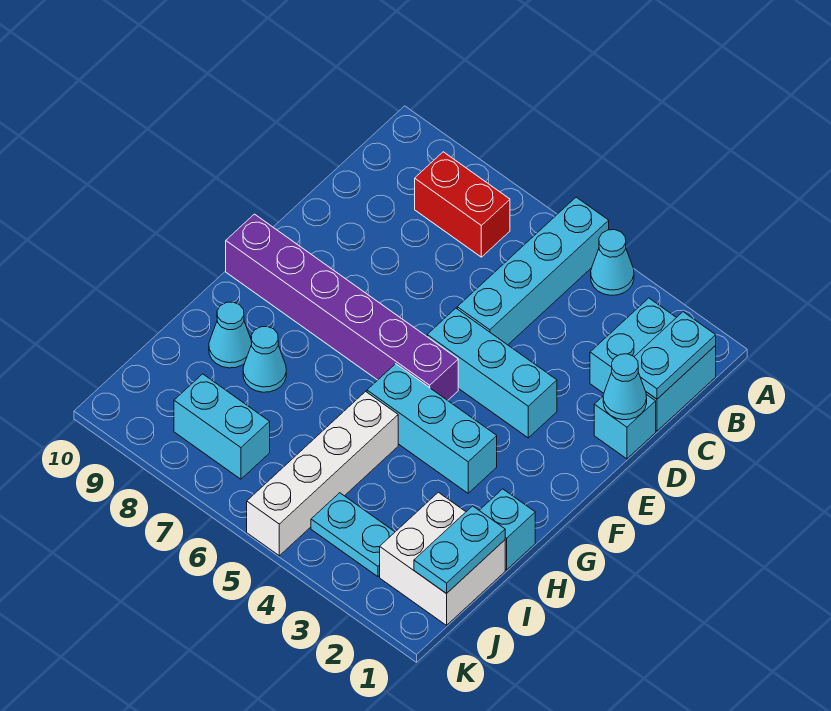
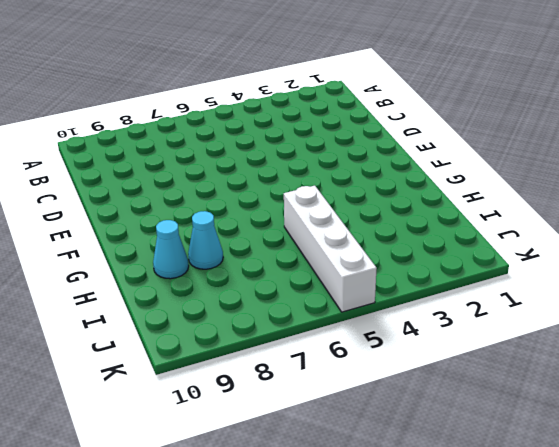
none -> cyan cone A4 level 1
none -> cyan brick A5:D5 level 1
none -> cyan brick B1:C2 level 1

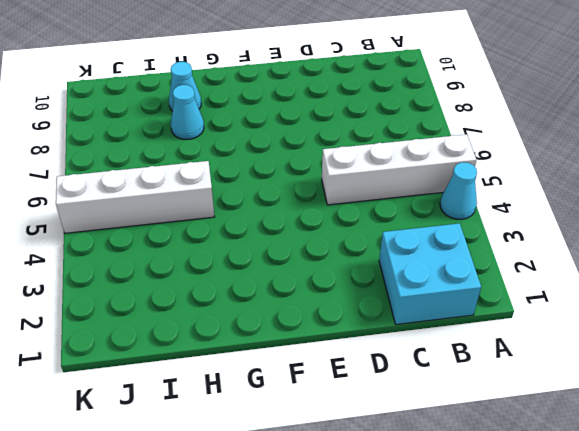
white brick A5:D5 level 1 -> cyan brick A5:D5 level 1
none -> red brick B7:B8 level 1
none -> cyan brick D1 level 1
none -> cyan brick E3:E5 level 1

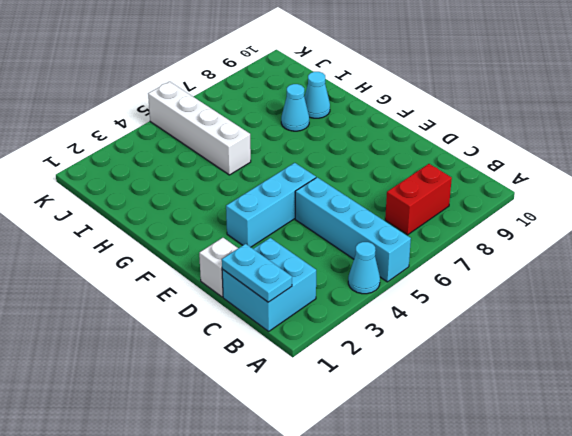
white brick D1 level 1 -> cyan brick D1 level 1
none -> purple brick F5:F10 level 1
none -> cyan brick G3:G5 level 1
none -> cyan brick H1 level 1

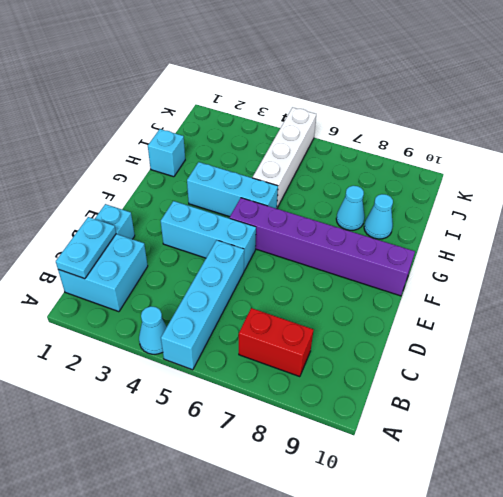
none -> white brick I1:J2 level 1
none -> cyan plate J3:J4 level 1
none -> cyan brick J7:J8 level 1

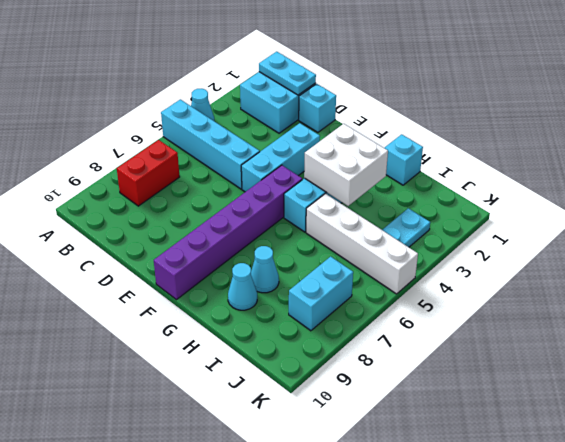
white brick G3:H4 level 2 -> white brick I1:J2 level 1
none -> cyan cone D1 level 2
none -> cyan plate I1:J1 level 2

